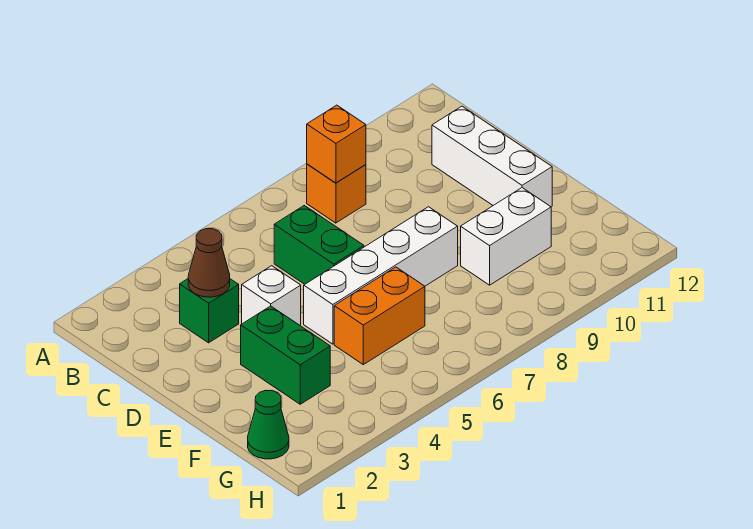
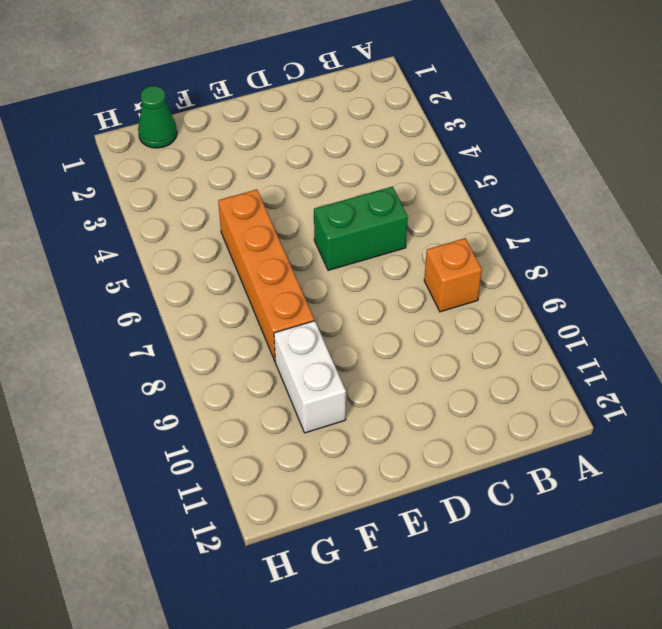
orange brick F5:F8 level 1 -> orange brick F5:F6 level 1
none -> green brick C3 level 1
none -> white brick C11:E11 level 1
none -> white brick D4 level 1

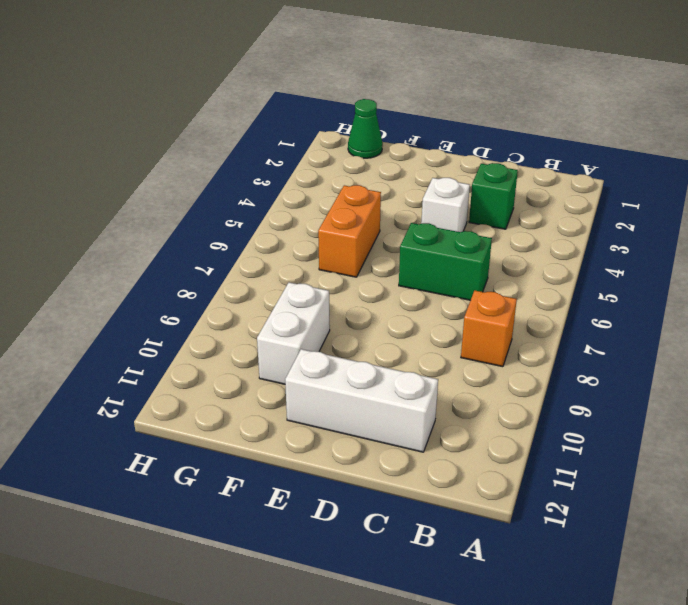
none -> green brick E3:F3 level 1
none -> white brick E5:E8 level 1
none -> orange brick B8 level 2

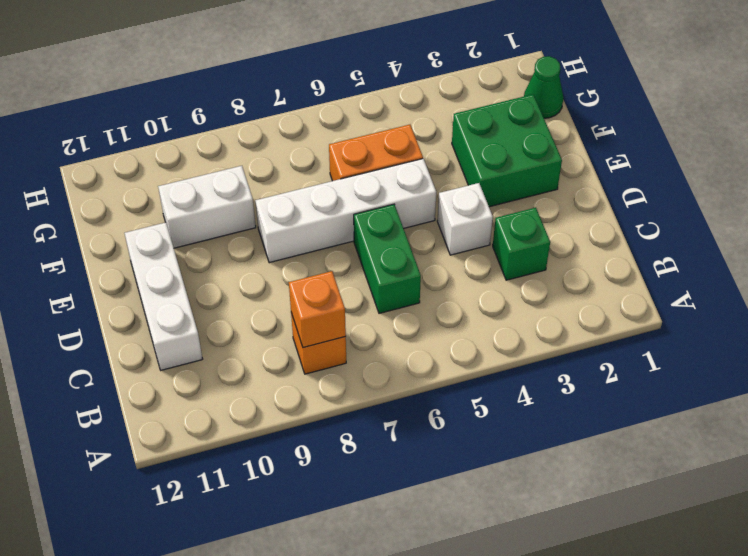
green brick E2:F3 level 1 -> green brick E3:F3 level 1
none -> brown cone C3 level 2

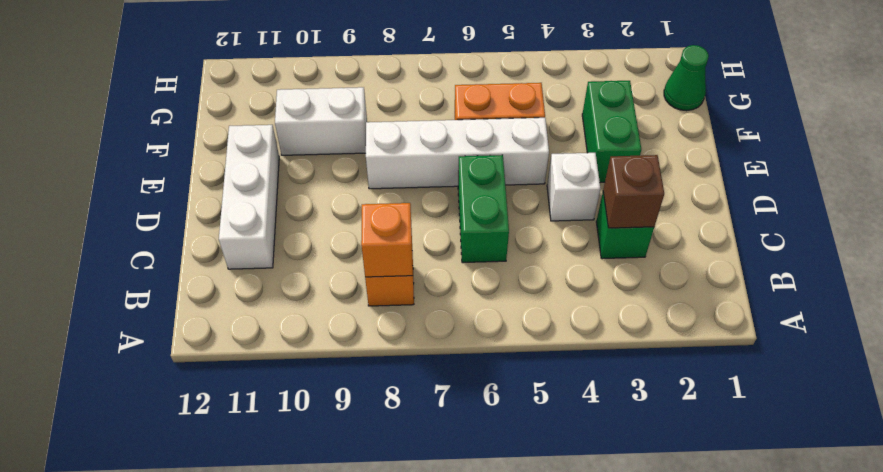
brown brick C3 level 2 -> brown cone C3 level 2

